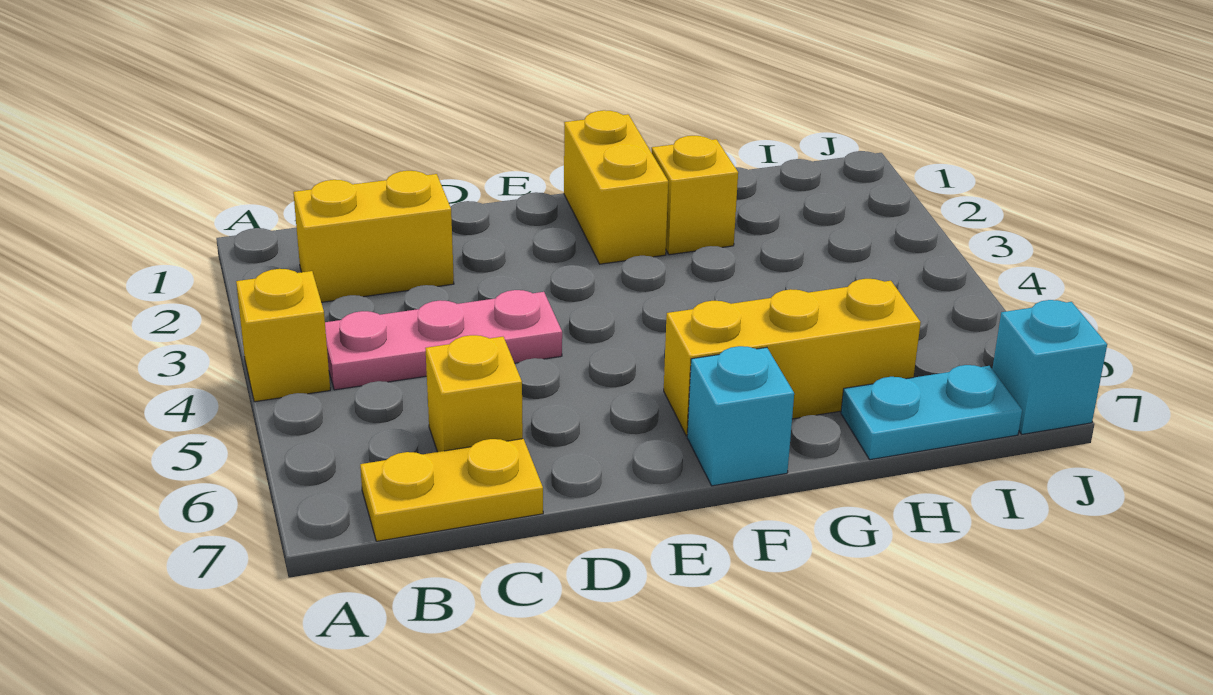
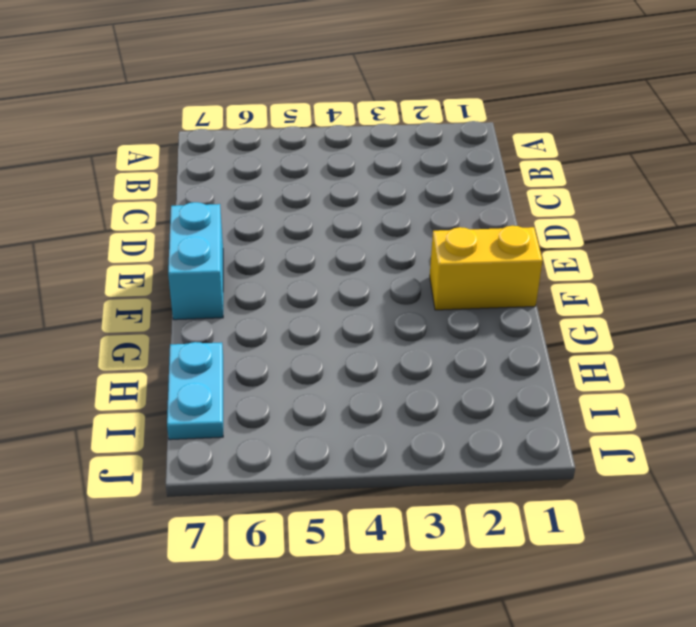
cyan brick E7:F7 level 1 -> cyan brick F7 level 1
none -> yellow brick A4 level 1
none -> yellow brick B2:C2 level 1

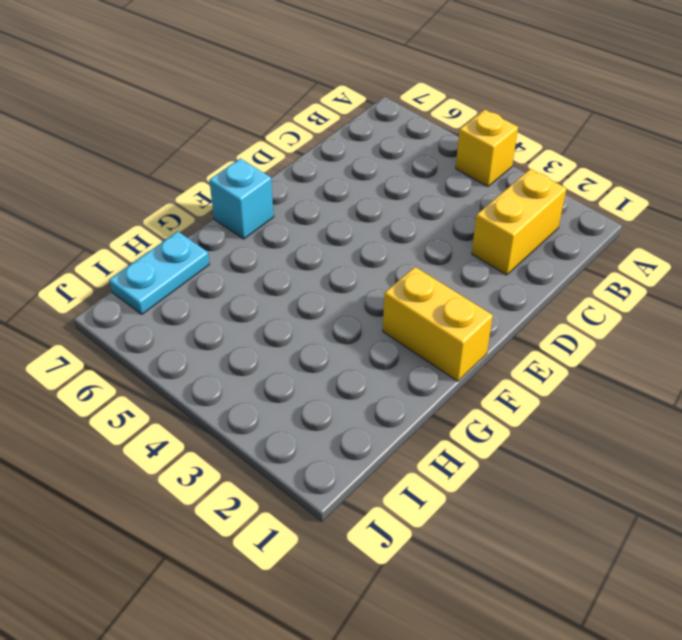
none -> pink plate B4:D4 level 1
none -> yellow plate B7:C7 level 1

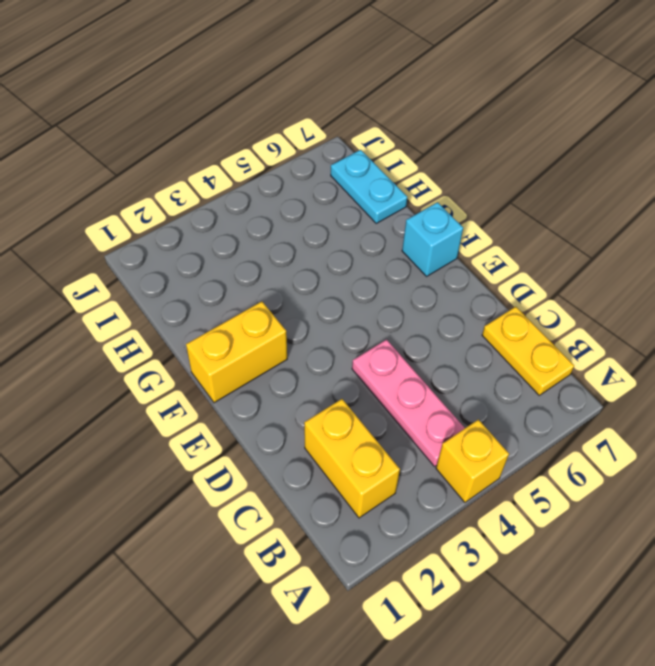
none -> yellow brick C6 level 1
none -> yellow brick F6:H6 level 1

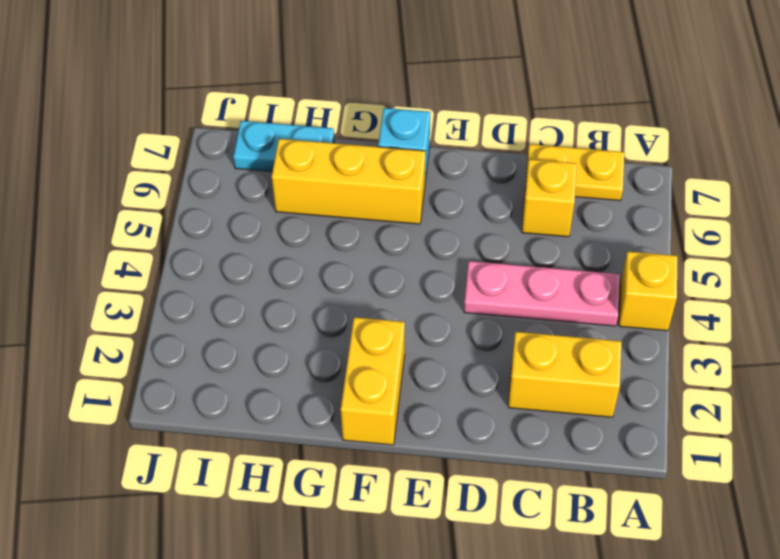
none -> yellow brick G2 level 1
none -> cyan brick J7 level 1

